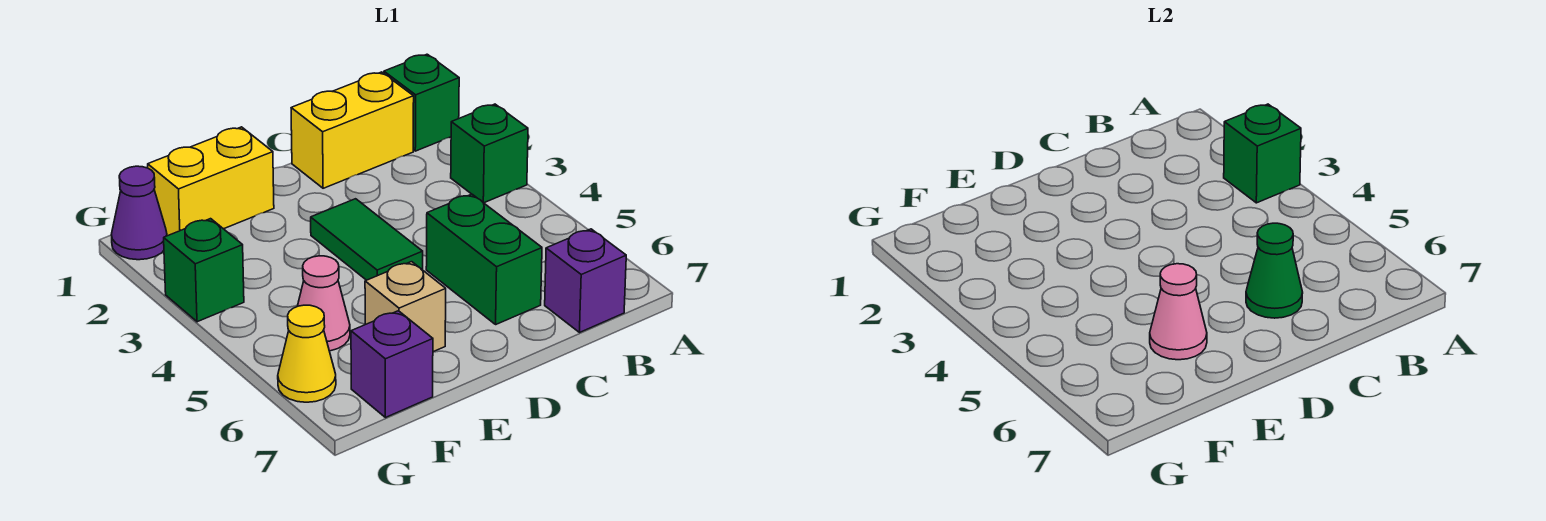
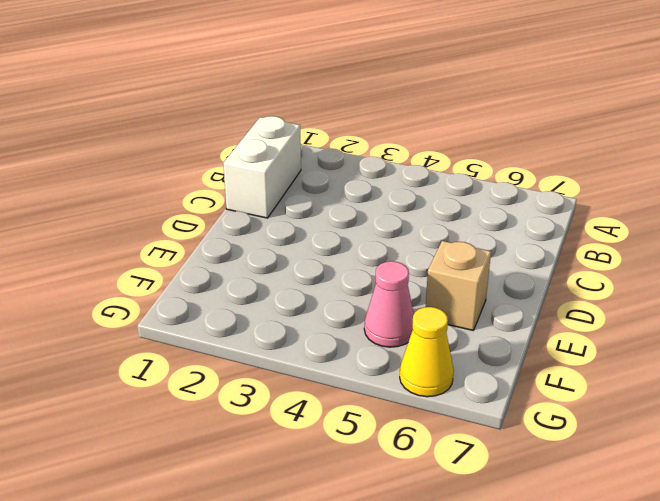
white brick B1:C1 level 1 -> yellow brick B1:C1 level 1
none -> green brick A1 level 1
none -> green brick A3 level 1
none -> purple brick B7 level 1

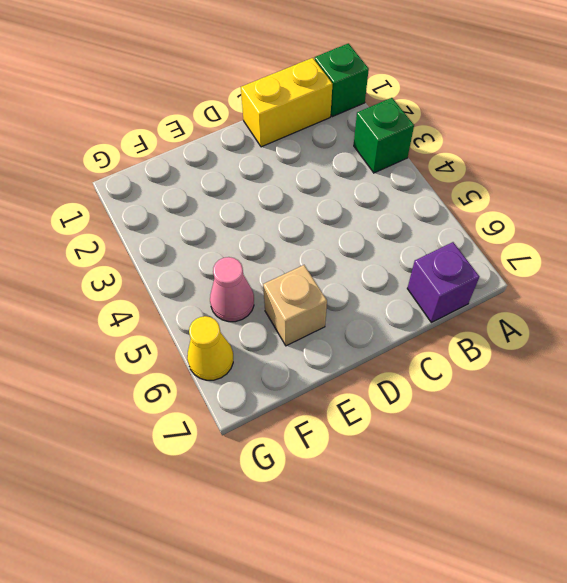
none -> green brick C5:C6 level 1
none -> green tile D3:D4 level 1
none -> yellow brick E1:F1 level 1

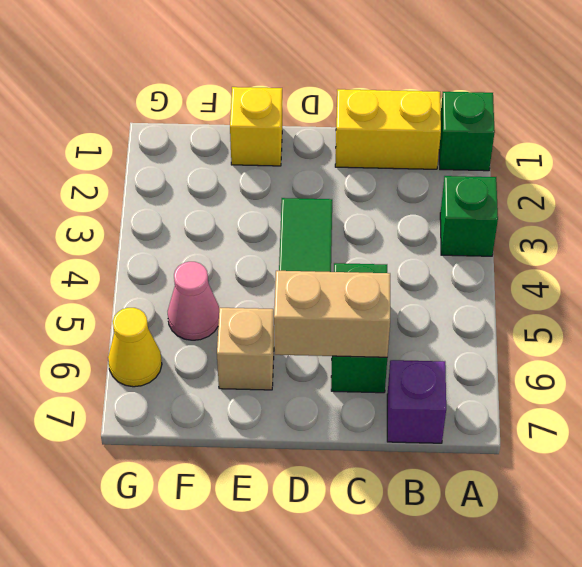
tan brick C6:D6 level 2 -> green cone C6 level 2
yellow brick E1 level 1 -> yellow brick E1:F1 level 1
none -> purple brick F7 level 1
none -> purple cone G1 level 1
none -> green brick G3 level 1

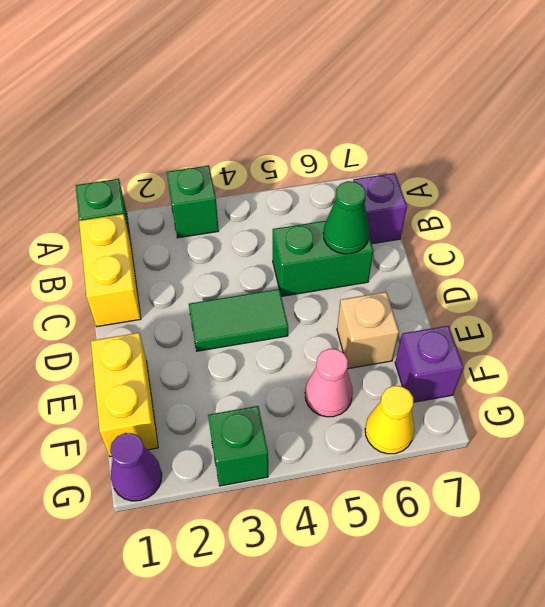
none -> green brick A3 level 2
none -> pink cone E6 level 2

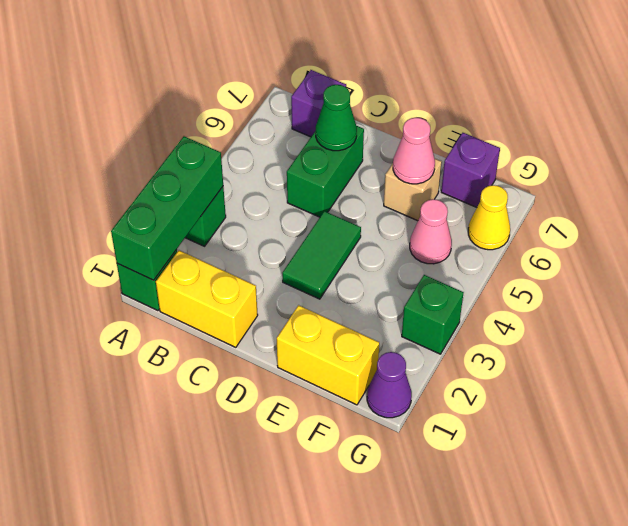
green brick A1:A3 level 2 -> green brick A3 level 2

